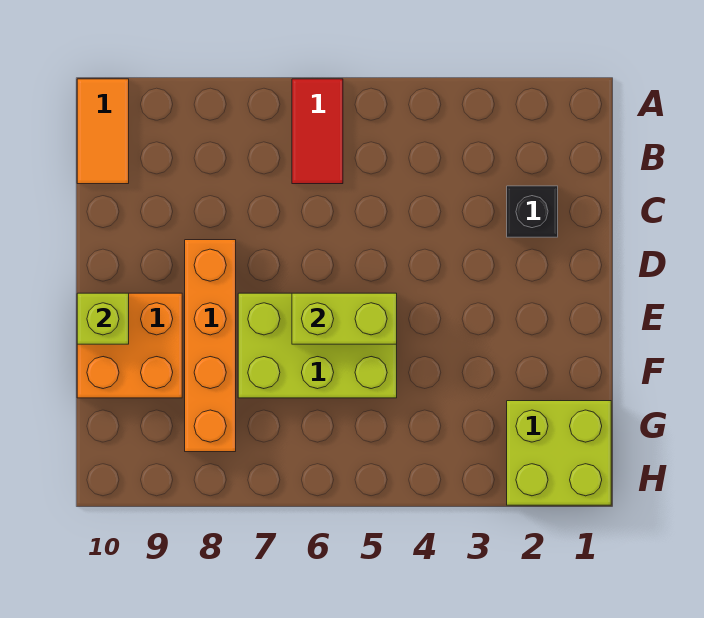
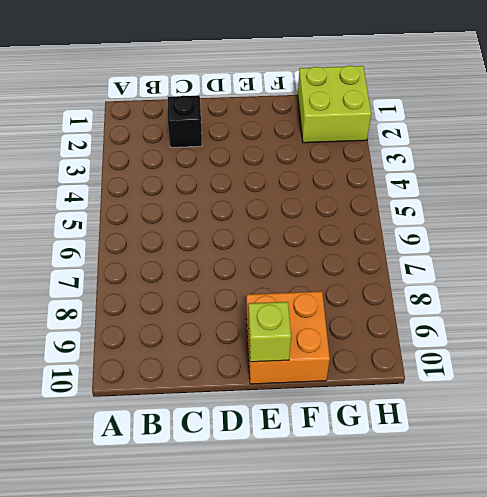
none -> red tile A6:B6 level 1
none -> orange tile A10:B10 level 1

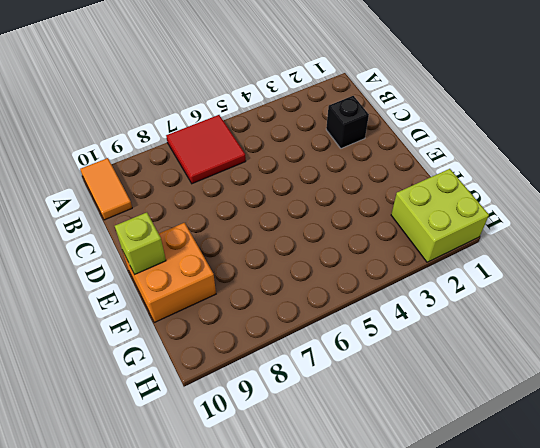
red tile A6:B7 level 1 -> red tile A6:B6 level 1
none -> orange brick D8:G8 level 1
none -> lime brick E5:F7 level 1

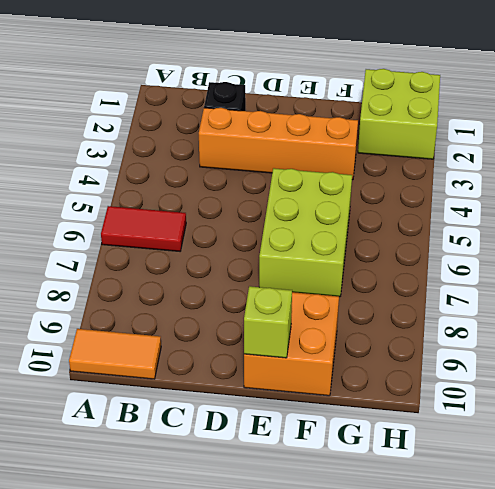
orange brick C3:F3 level 1 -> orange brick D8:G8 level 1
none -> lime brick E5:E6 level 2

